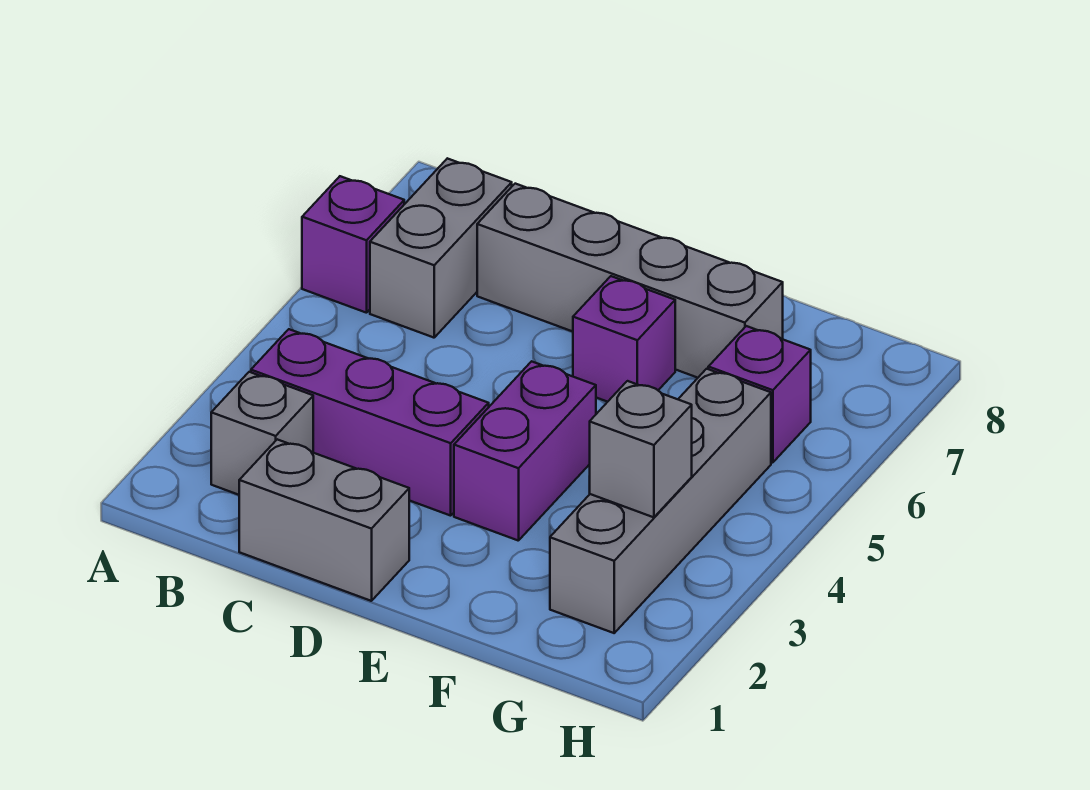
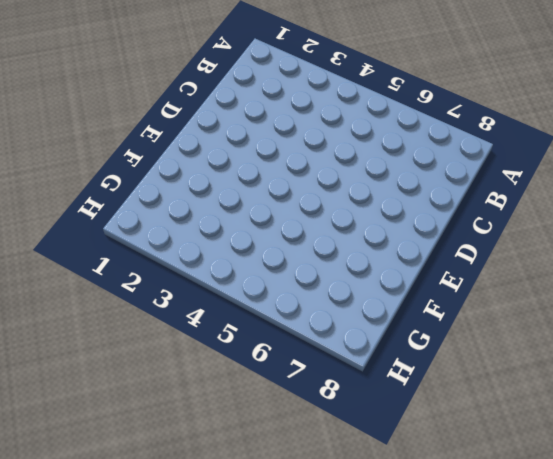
none -> purple brick A6 level 1
none -> grey brick B2 level 1

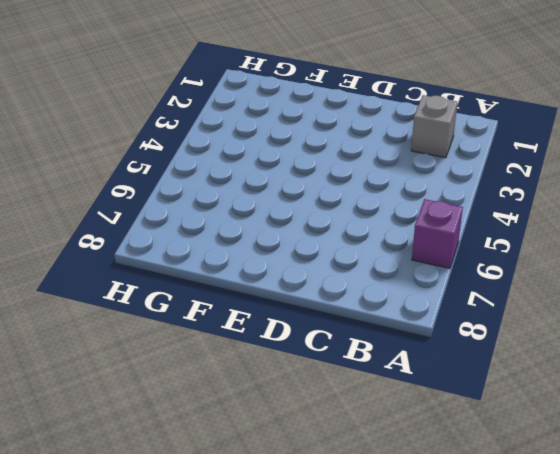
none -> purple brick B3:D3 level 1
none -> grey brick B6:B7 level 1

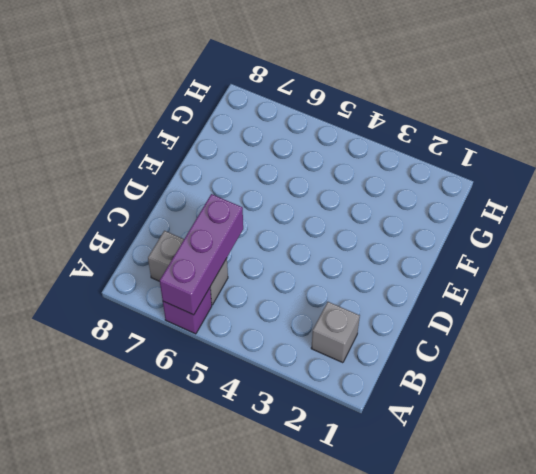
purple brick A6:C6 level 2 -> purple brick B3:D3 level 1
none -> grey brick C1:D1 level 1
none -> grey brick C7:F7 level 1

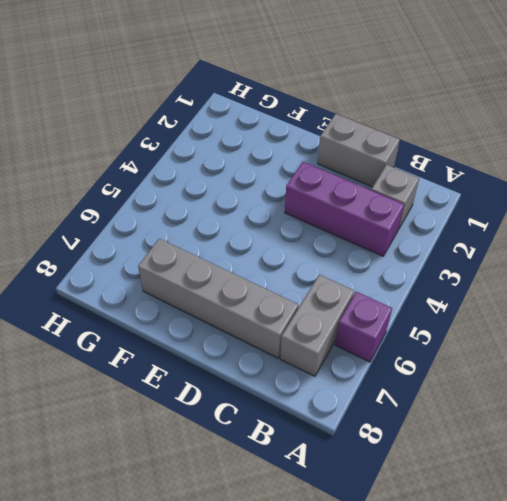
none -> purple brick E3:E4 level 1
none -> purple brick E6 level 1

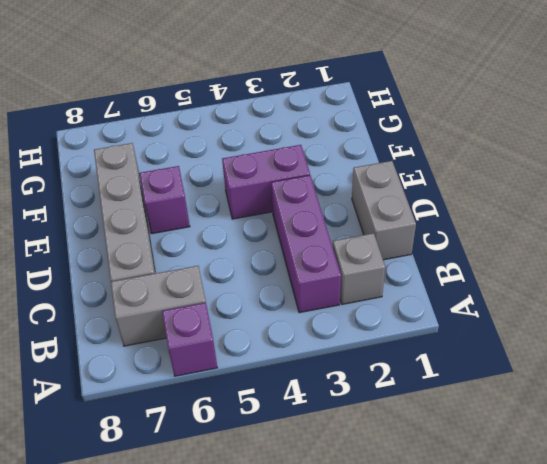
none -> grey brick G2:G5 level 1
none -> purple brick G6 level 1

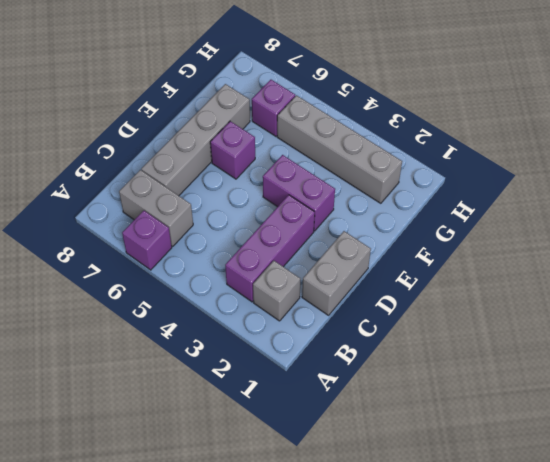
none -> grey brick G3 level 2

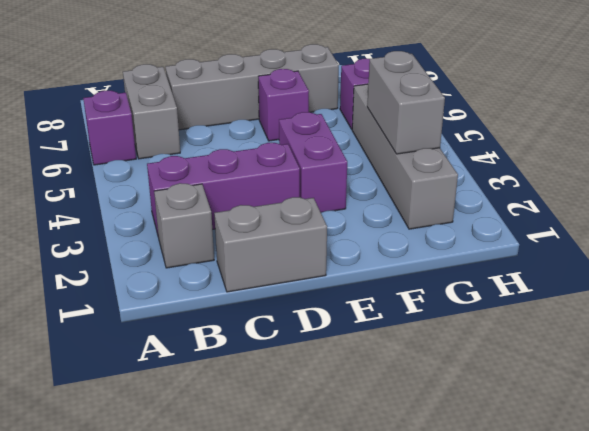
grey brick G3:G4 level 2 -> grey brick G3 level 2

